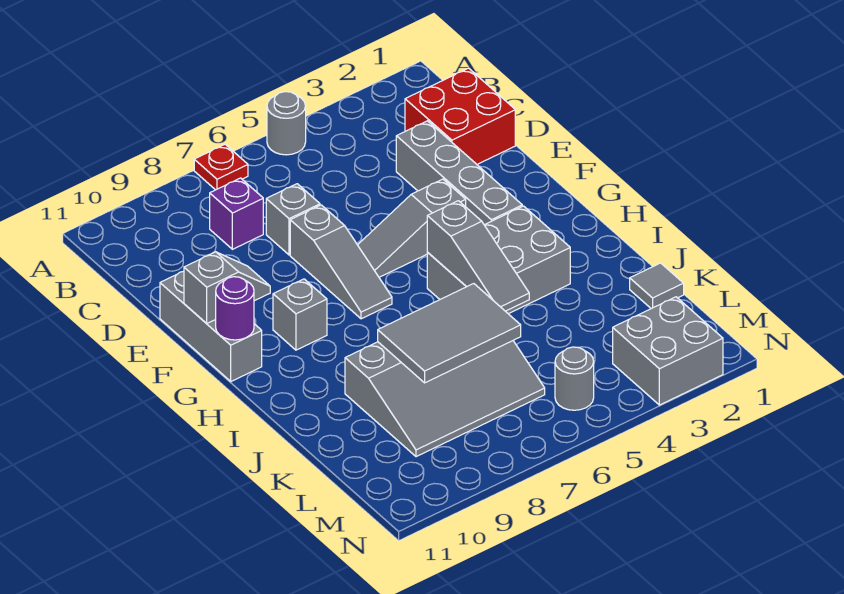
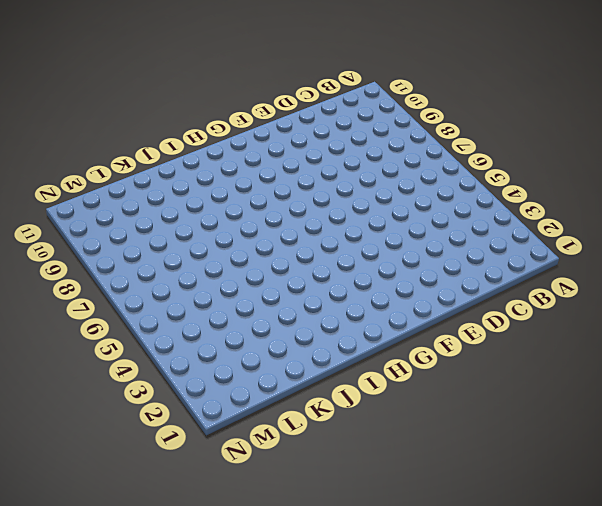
none -> grey round brick A5 level 1
none -> red plate A7 level 1
none -> red brick C1:D2 level 1

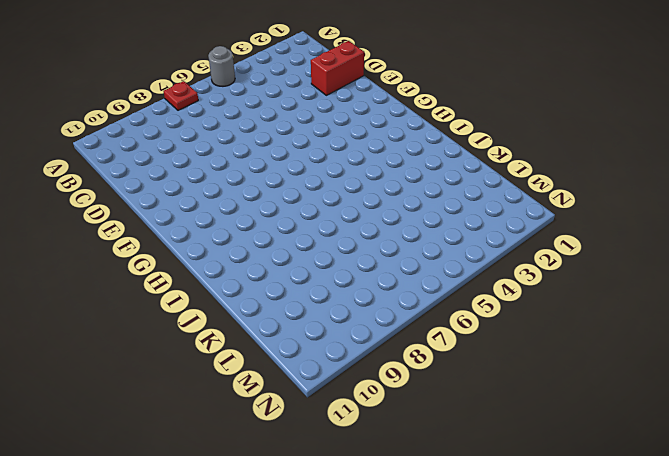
red brick D1:D2 level 1 -> red brick C1:D2 level 1
none -> purple brick C8 level 1
none -> grey brick D3:G3 level 1
none -> grey brick D7 level 1

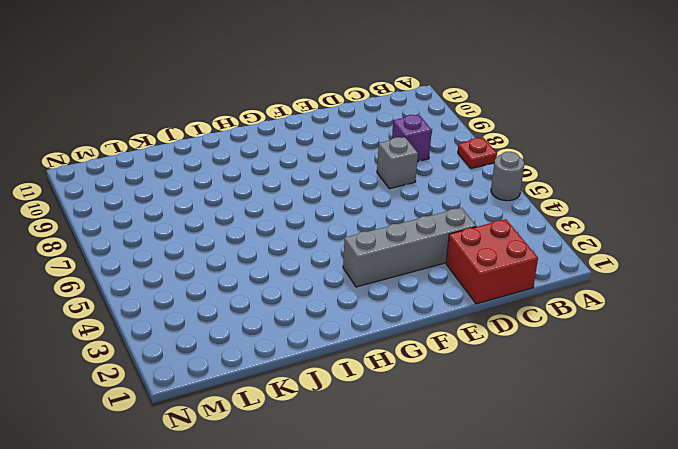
none -> grey slope E7:G7 level 1 top E
none -> grey brick E11:G11 level 1
none -> grey slope F4:F6 level 1 top 4

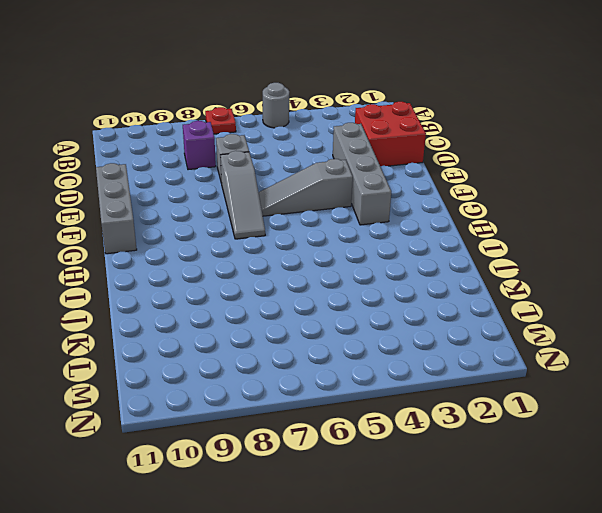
none -> grey brick G9 level 1
none -> grey brick H3:I5 level 1
none -> grey slope J6:L9 level 1 top J

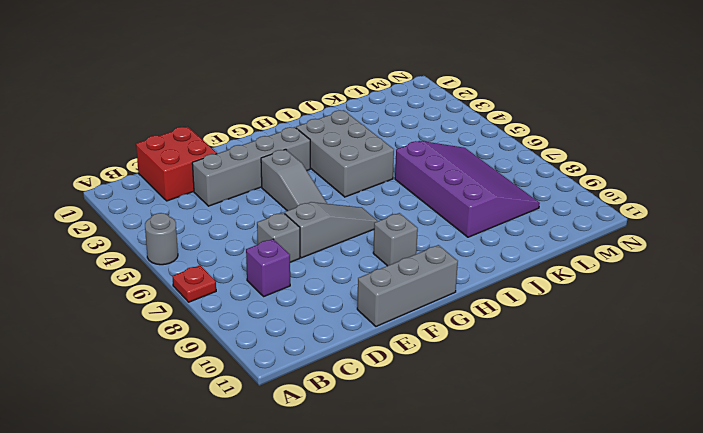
purple slope J6:L9 level 1 top J -> grey slope J6:L9 level 1 top J
none -> grey tile K1 level 1
none -> grey brick M2:N3 level 1
none -> grey round brick M5 level 1

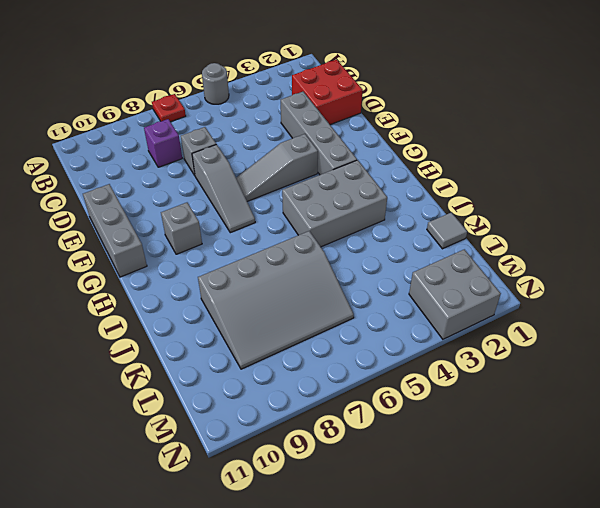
none -> grey round brick M5 level 1
none -> grey slope F10:F11 level 2 top 11
none -> purple round brick G11 level 2

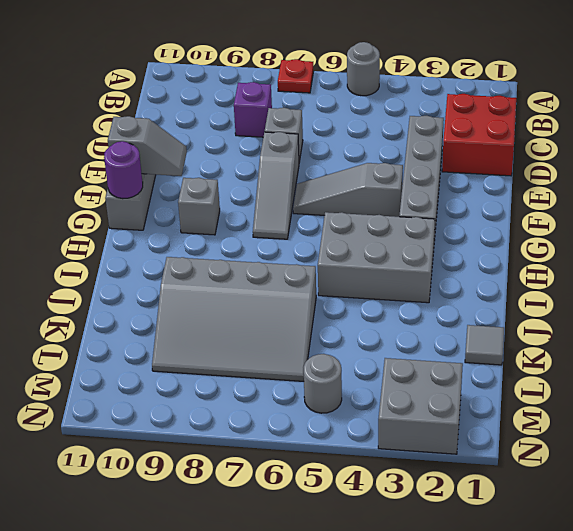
none -> grey slope H5:J5 level 2 top H
none -> grey tile J6:K8 level 2

